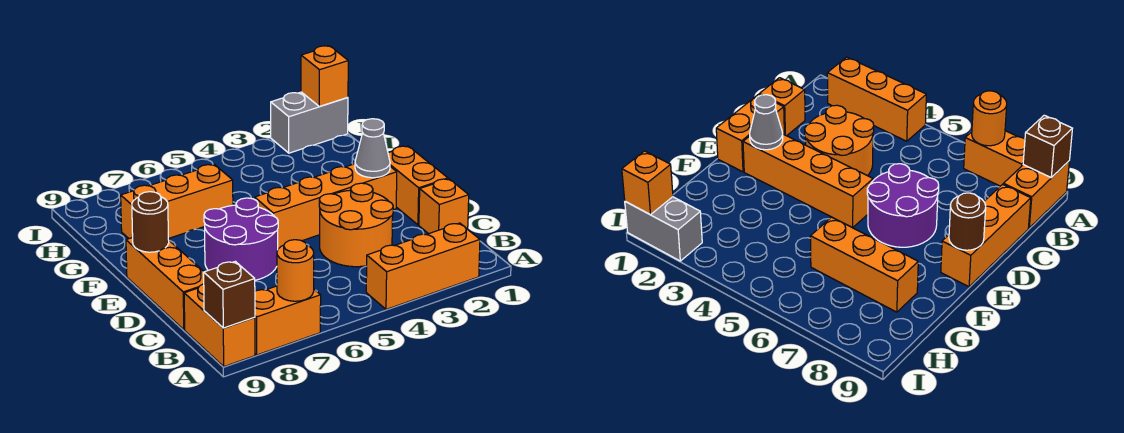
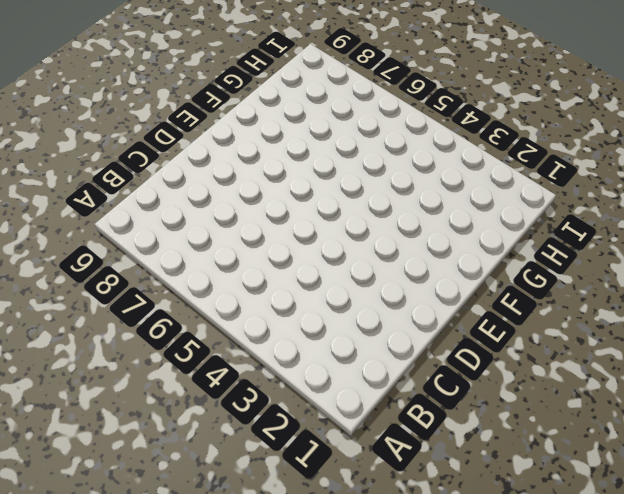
none -> orange brick A2:A4 level 1
none -> orange brick A7:A8 level 1
none -> orange brick A9:B9 level 1

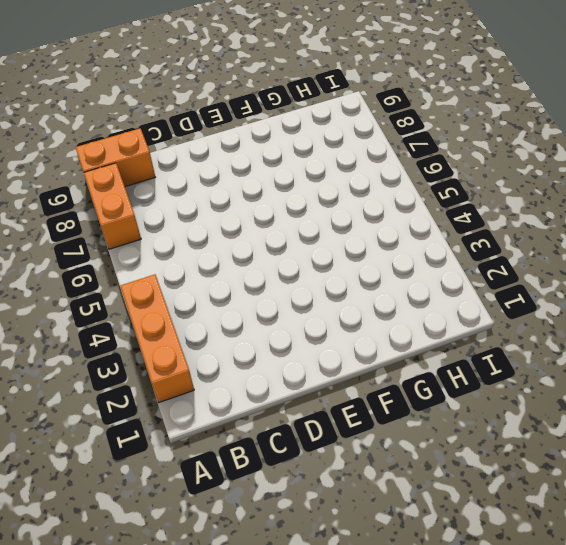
none -> orange brick C1 level 1
none -> orange round brick C3:D4 level 1
none -> orange brick C9:E9 level 1

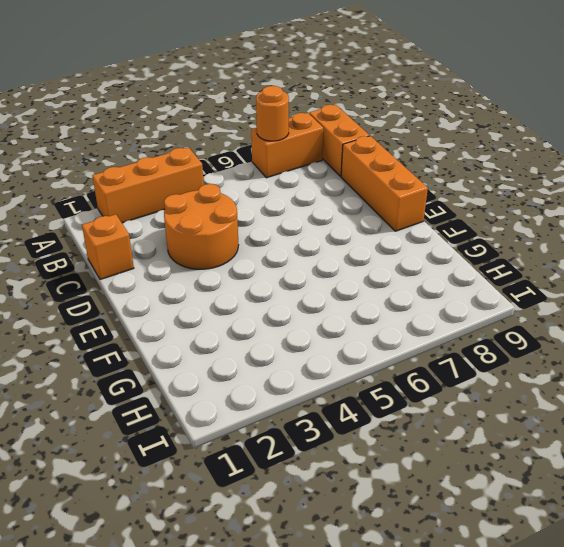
none -> orange brick D1:E1 level 1
none -> purple round brick D6:E7 level 1
none -> orange brick E2:E5 level 1

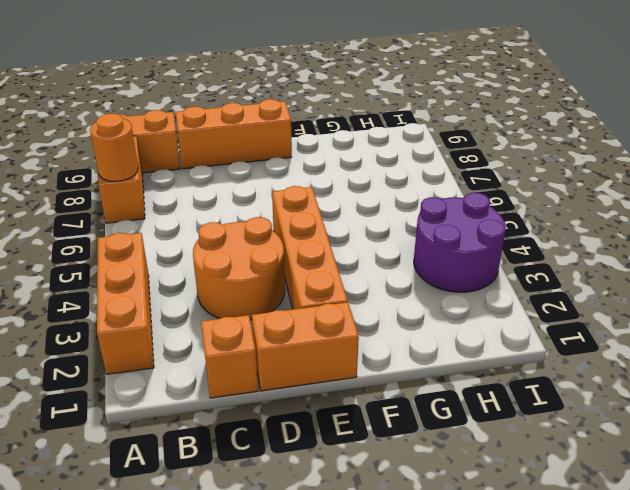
purple round brick H3:I4 level 1 -> purple round brick D6:E7 level 1
none -> orange brick G6:G8 level 1
none -> grey brick I1:I2 level 1
none -> brown brick A9 level 2

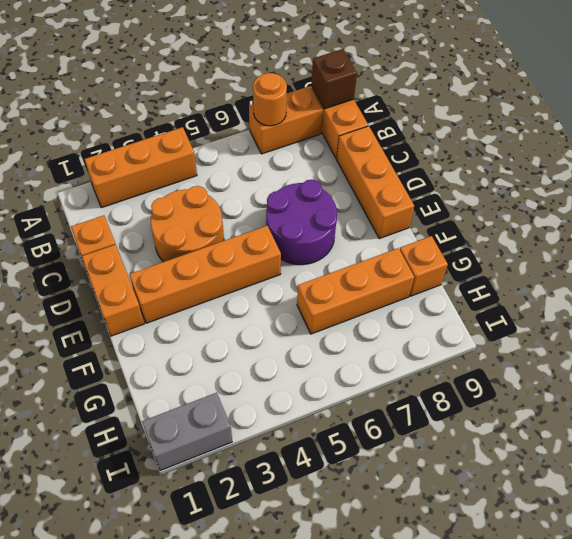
orange brick G9 level 1 -> orange brick I1 level 2
none -> grey cone E2 level 2
none -> brown round brick E9 level 2

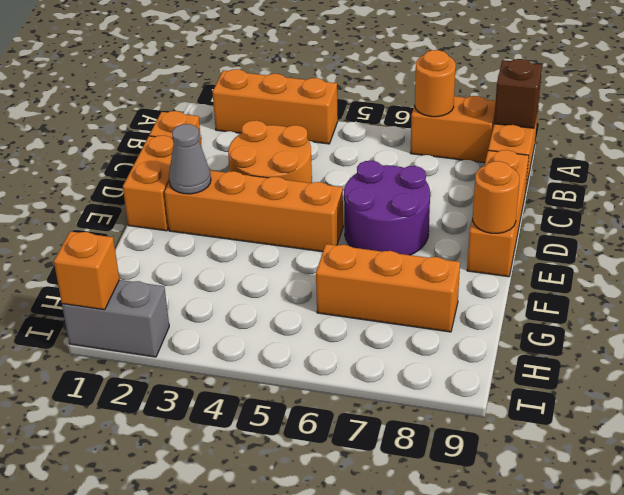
orange round brick E9 level 2 -> brown round brick E9 level 2

